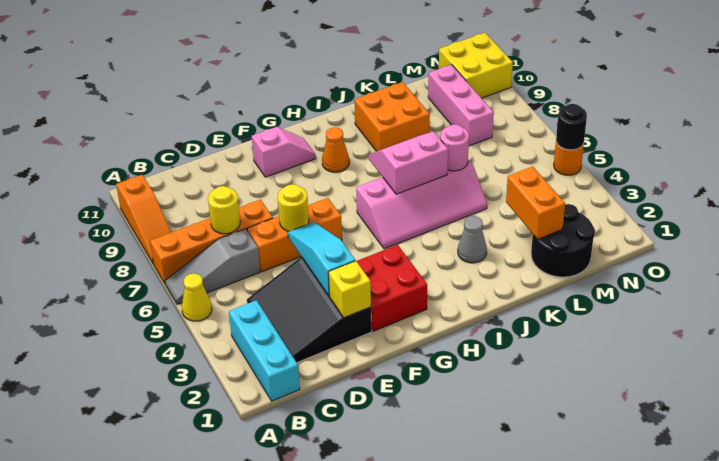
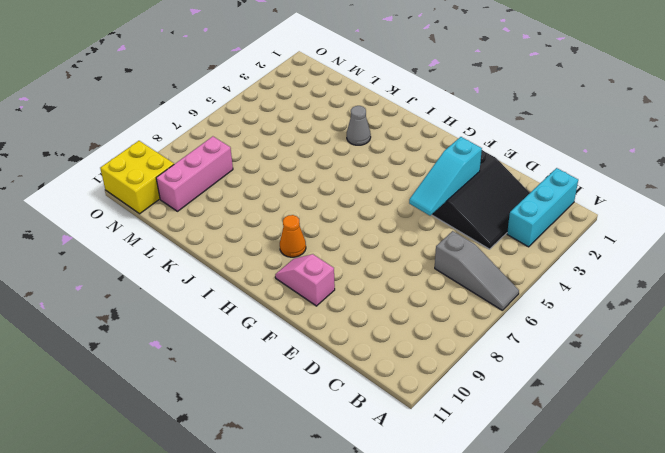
none -> yellow cone A5 level 1
none -> orange brick A7:D7 level 1
none -> orange slope A8:A10 level 1 top 10

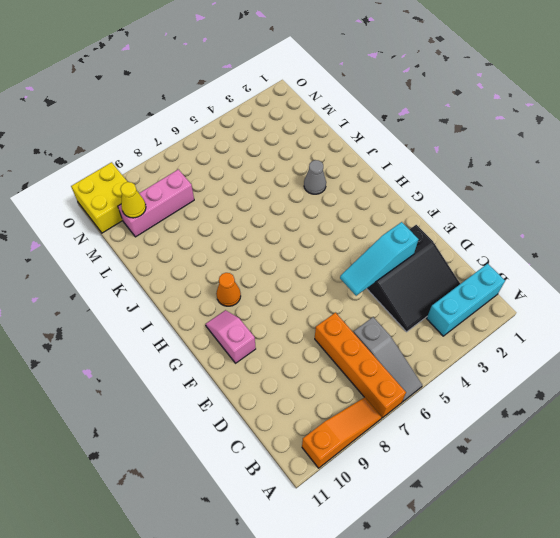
yellow cone M10 level 2 -> yellow cone A5 level 1
none -> orange brick D6:F6 level 1
none -> red brick F2:G3 level 1
none -> pink slope H5:K6 level 1 top 6

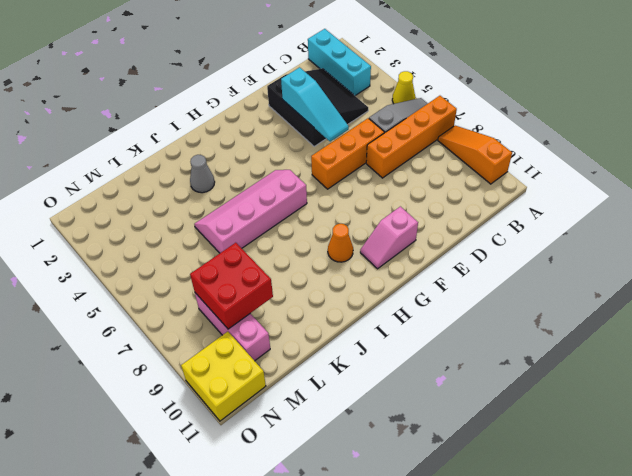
red brick L8:M9 level 2 -> red brick F2:G3 level 1
none -> orange brick J9:K10 level 1
none -> black round brick L1:M2 level 1
none -> orange round brick O5 level 1

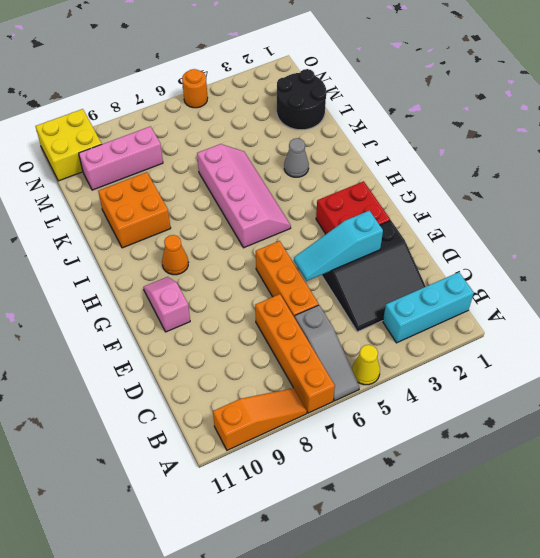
none -> yellow round brick C7 level 2
none -> yellow brick E2 level 2
none -> yellow round brick E6 level 2

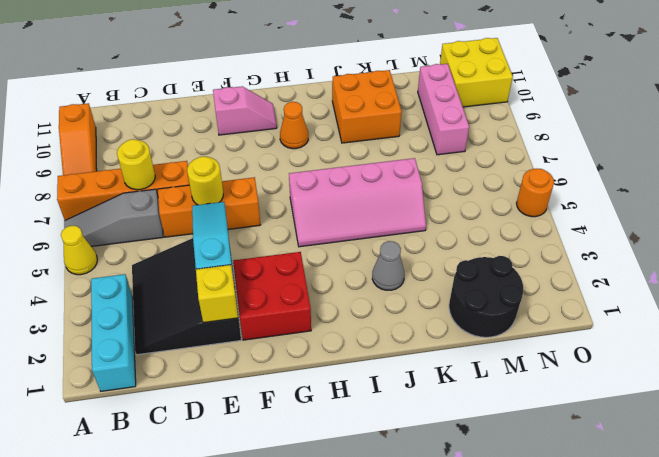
none -> pink slope I6:J7 level 2 top 6
none -> pink round brick K6 level 2
none -> orange brick L2:L3 level 2

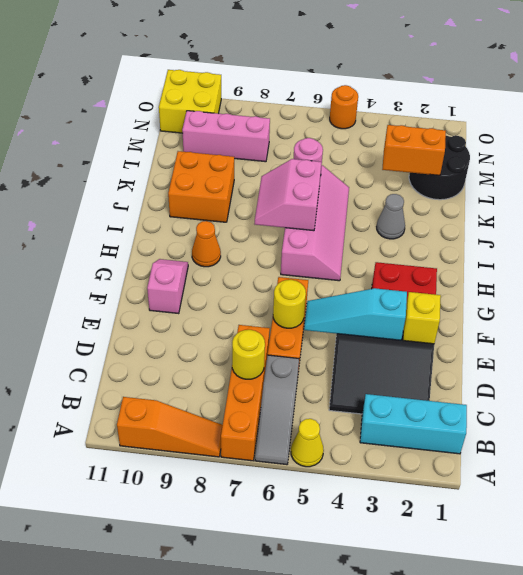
none -> black round brick O5 level 2

